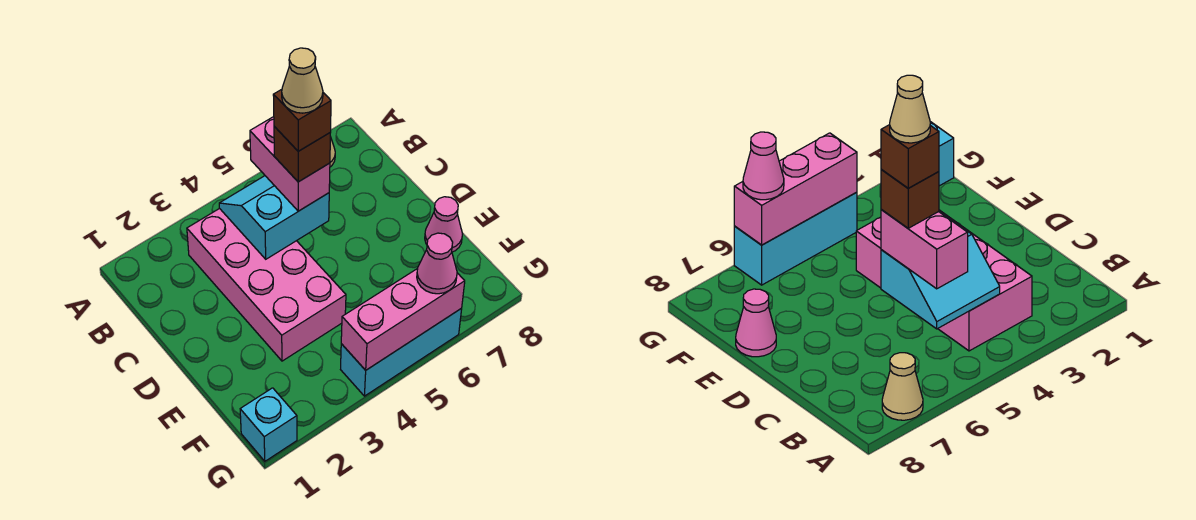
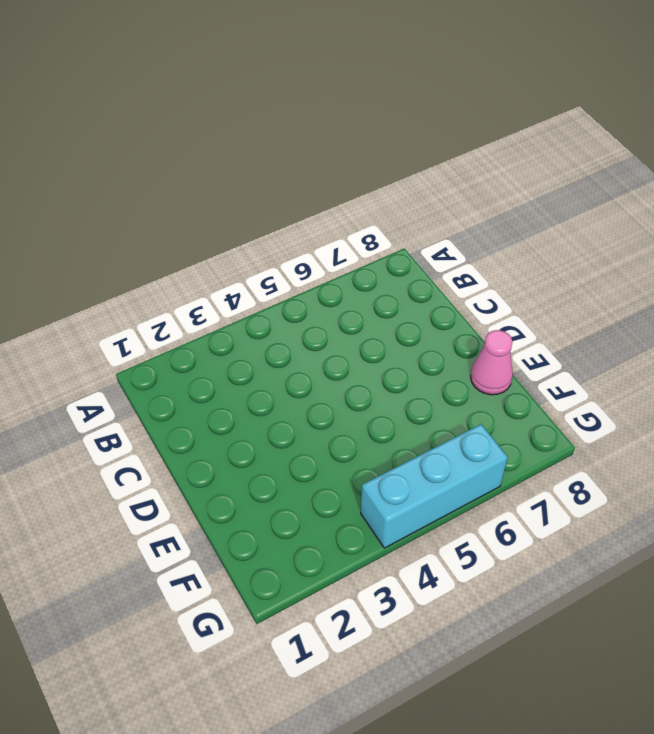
none -> tan cone A7 level 1
none -> pink brick B3:E4 level 1
none -> cyan brick G1 level 1

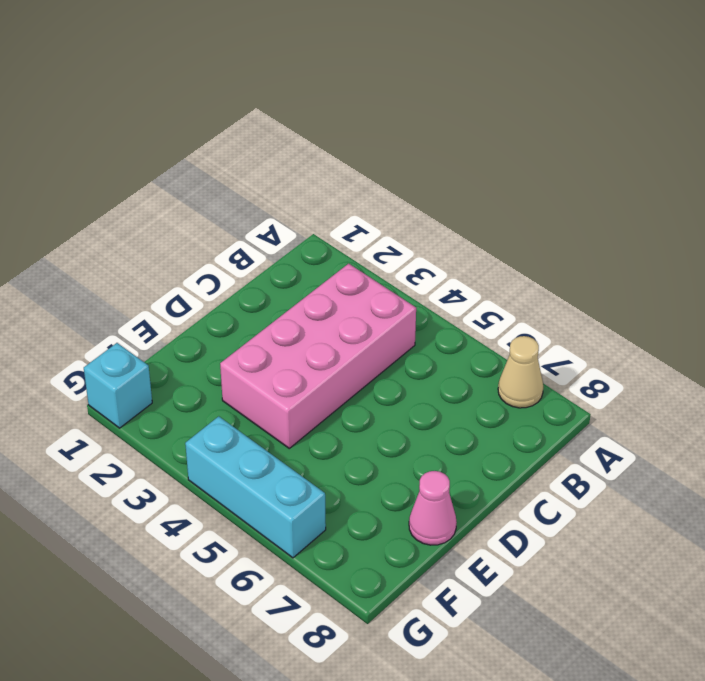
none -> cyan slope B4:C5 level 2 top C
none -> pink brick G4:G6 level 2
none -> pink brick B5:C5 level 3

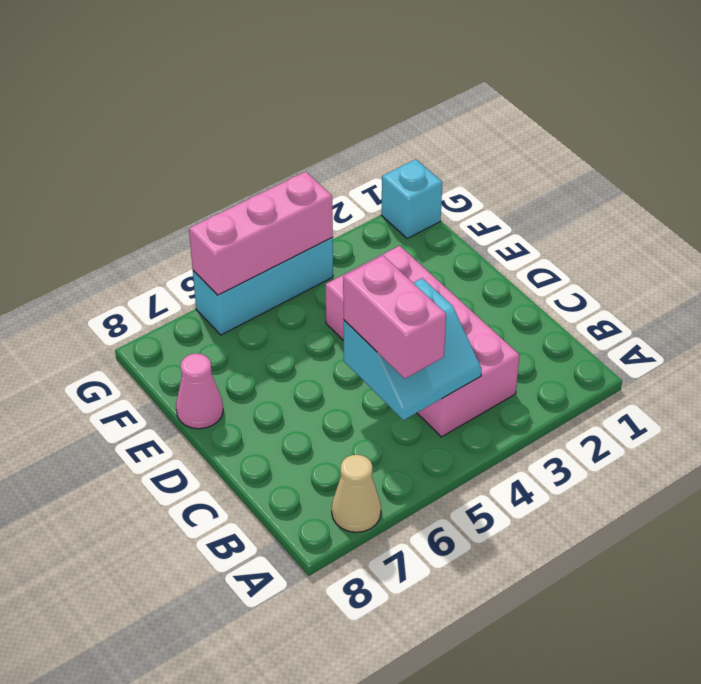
none -> pink cone G6 level 3
none -> brown brick C5 level 4
none -> brown brick C5 level 5

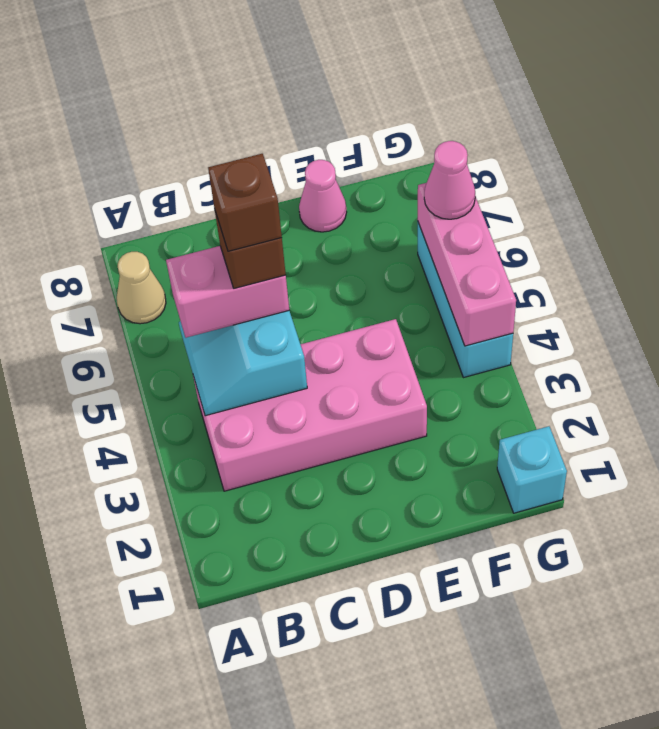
none -> tan cone C5 level 6

